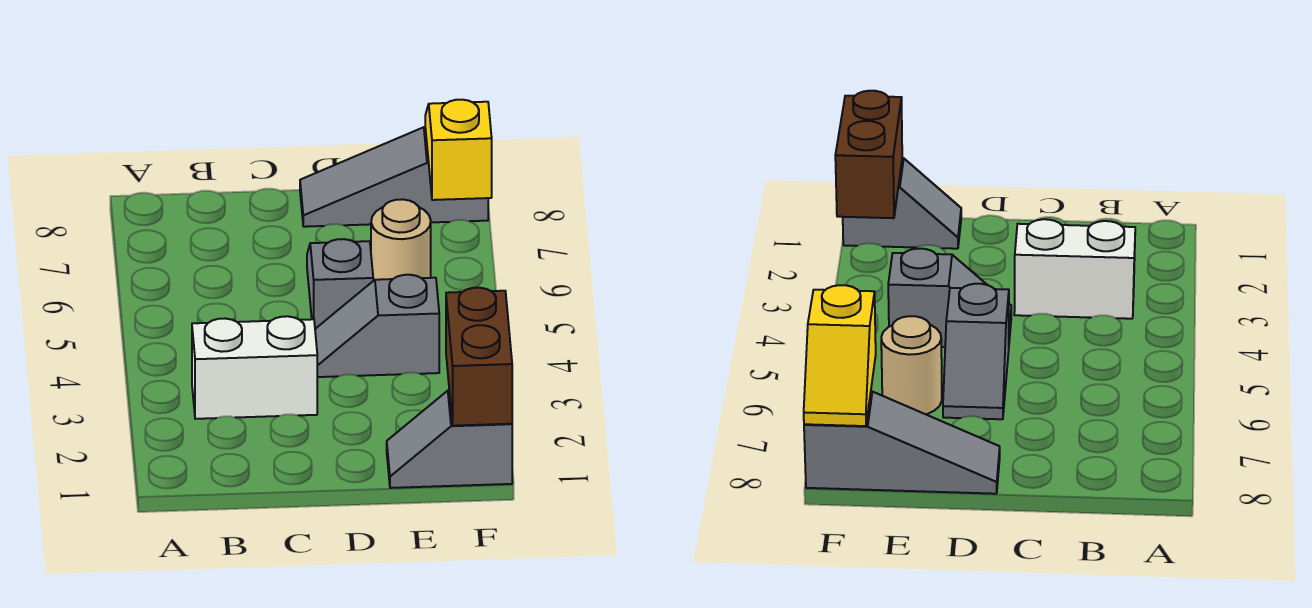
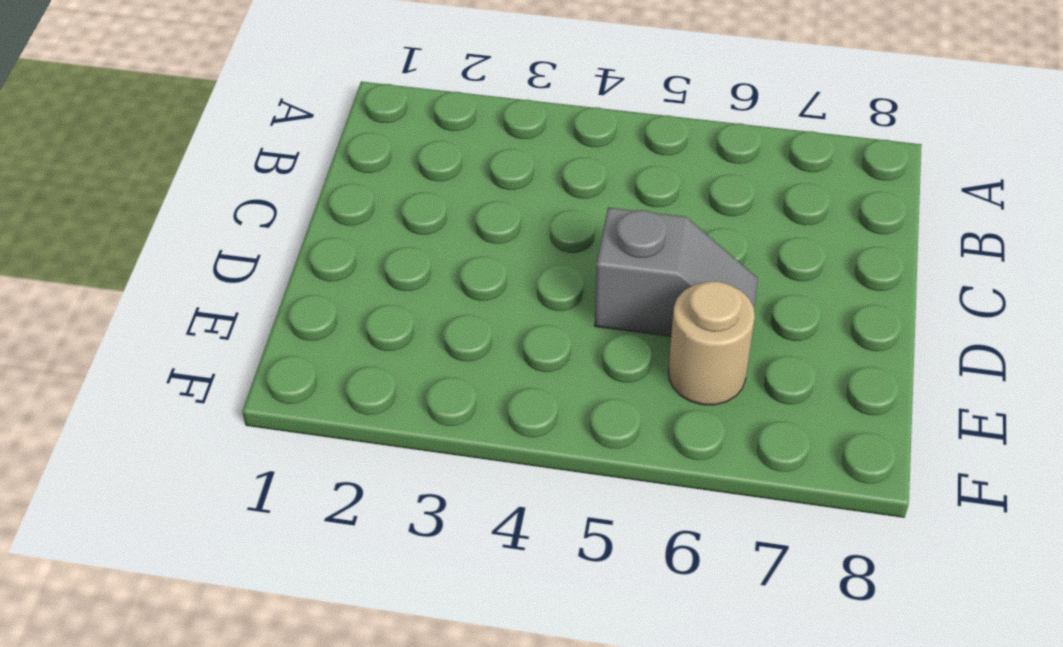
none -> white brick B3:C3 level 1
none -> grey slope D4:E4 level 1 top E

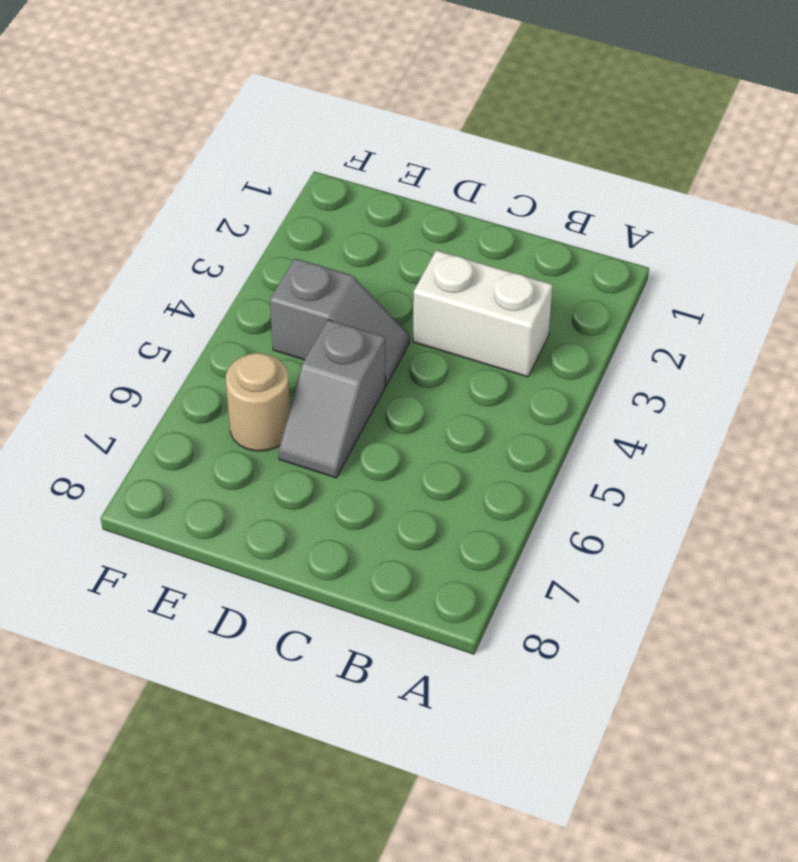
none -> grey slope D8:F8 level 1 top F
none -> grey slope E1:F1 level 1 top F

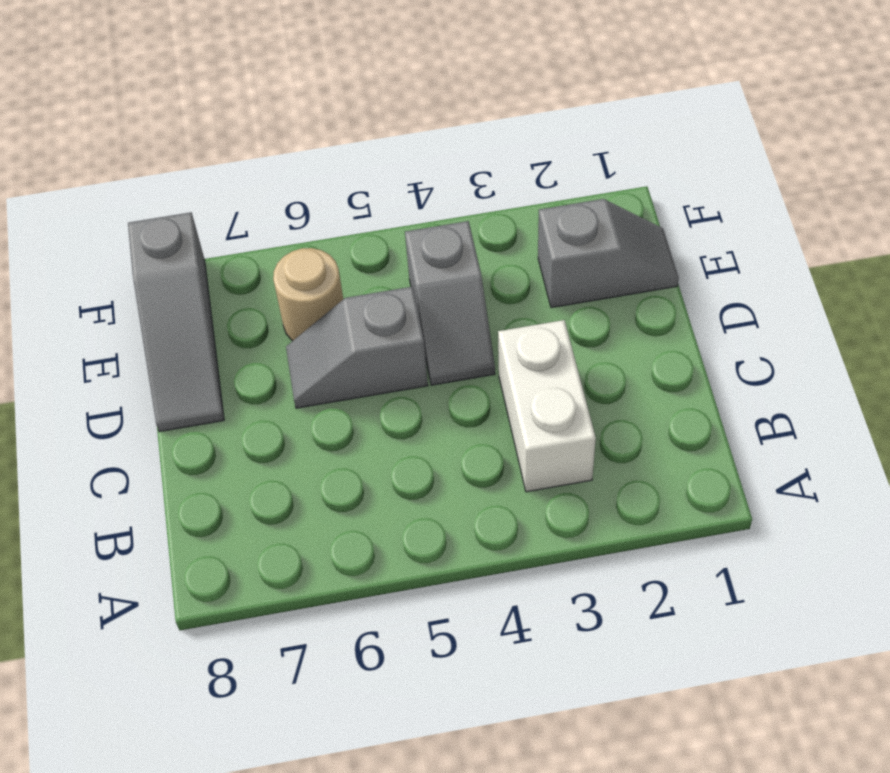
grey slope E1:E2 level 1 top 2 -> grey slope E1:F1 level 1 top F
none -> brown brick F1:F2 level 2
none -> yellow slope F7:F8 level 2 top 7

